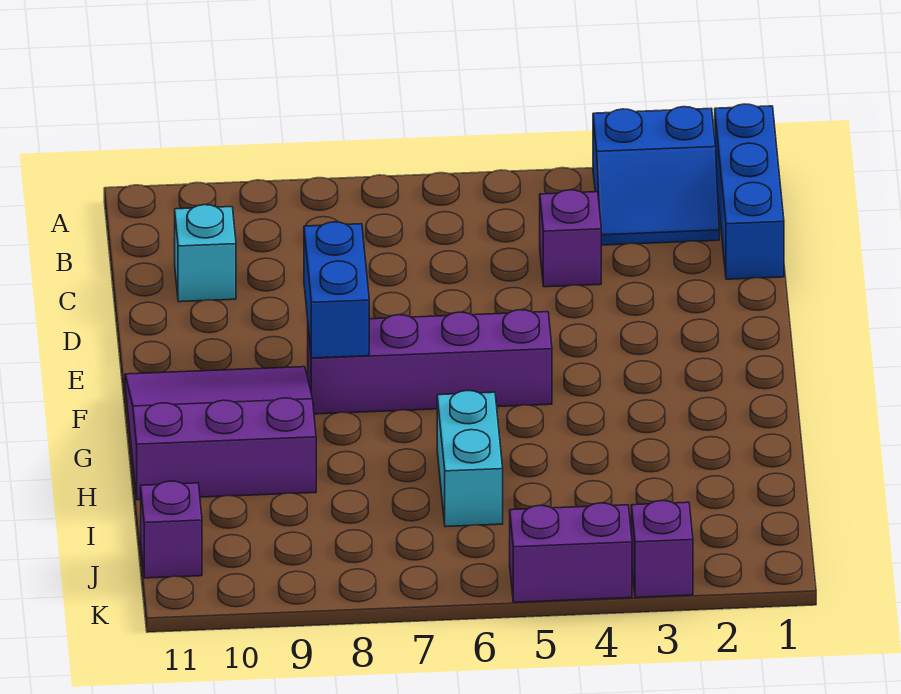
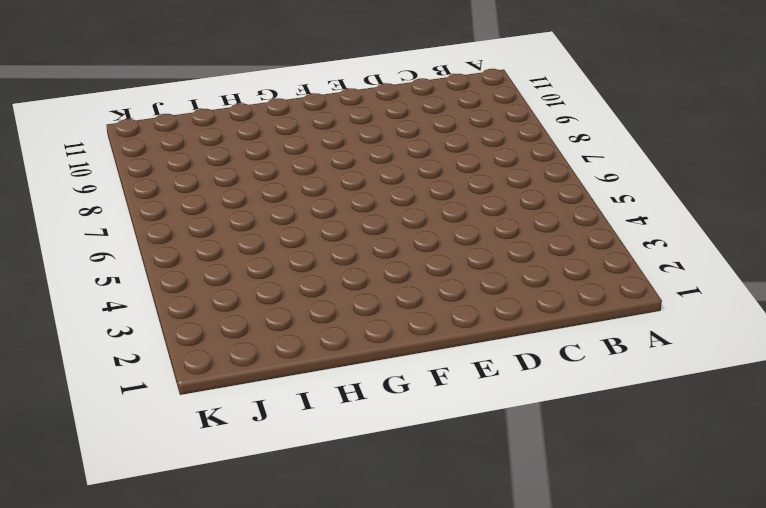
none -> blue brick A1:C1 level 1
none -> blue slope A2:B3 level 1 top A

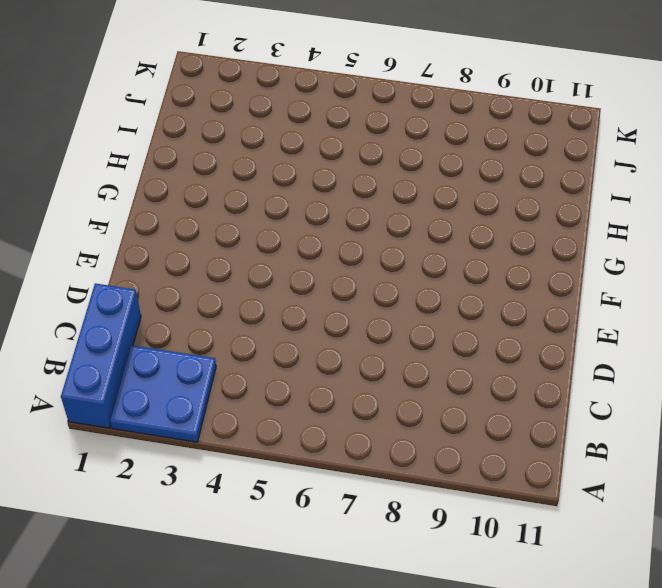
blue plate A2:B3 level 1 -> blue slope A2:B3 level 1 top A
none -> purple brick C4 level 1
none -> cyan brick C10 level 1

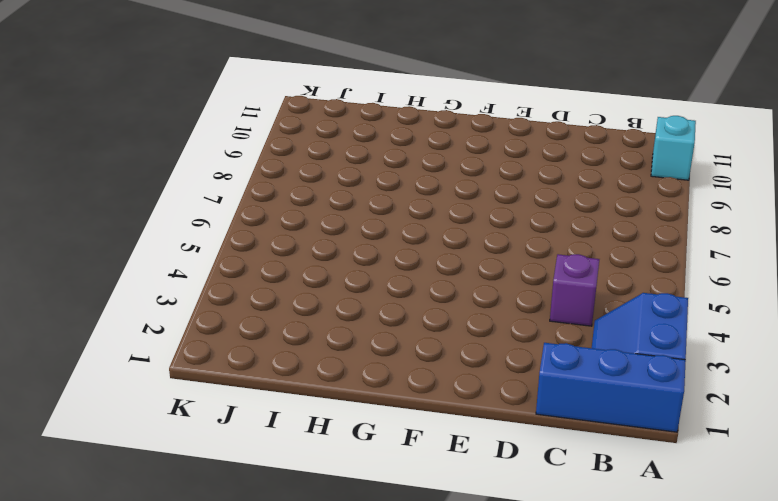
cyan brick A10 level 1 -> cyan brick C10 level 1
none -> purple brick F5:F8 level 1
none -> purple slope F9:H11 level 1 top H

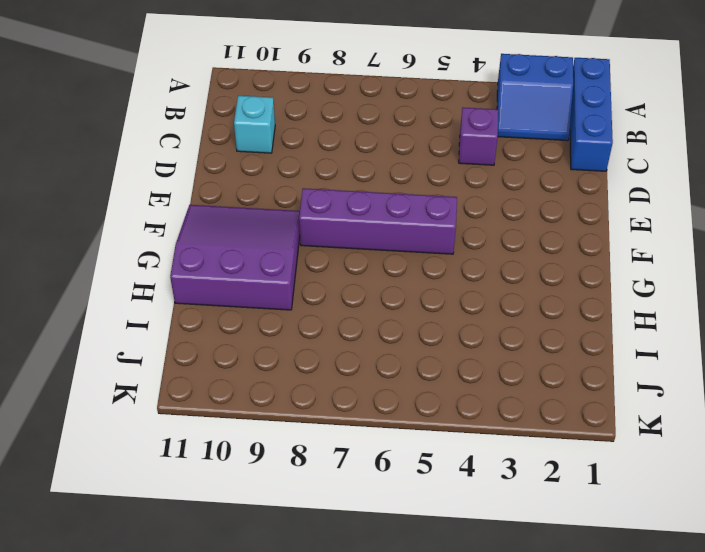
none -> cyan brick H6:I6 level 1
none -> purple brick J11 level 1

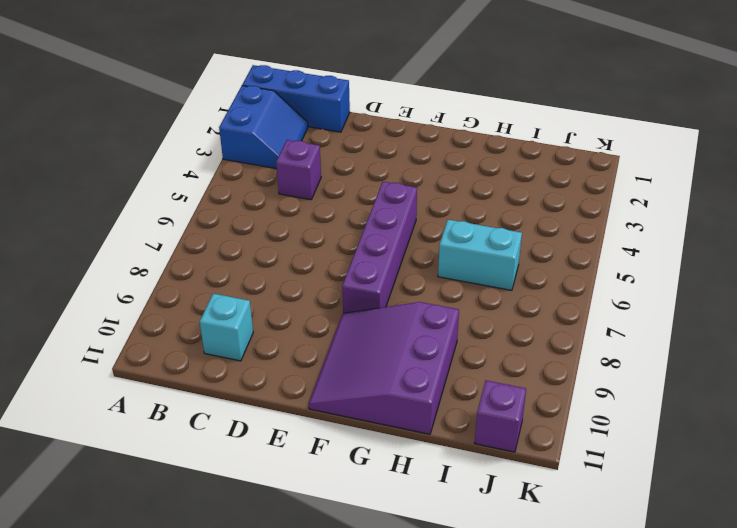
none -> purple brick K3 level 1
none -> purple brick K4:K5 level 1

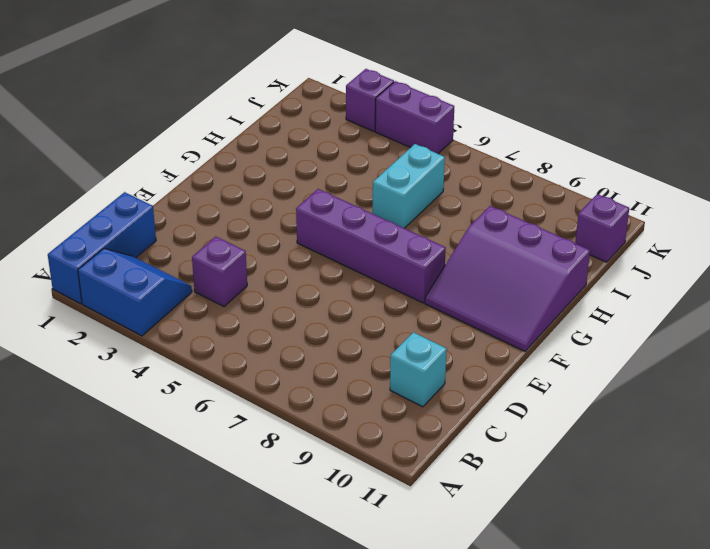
none -> blue brick E8:F8 level 2

